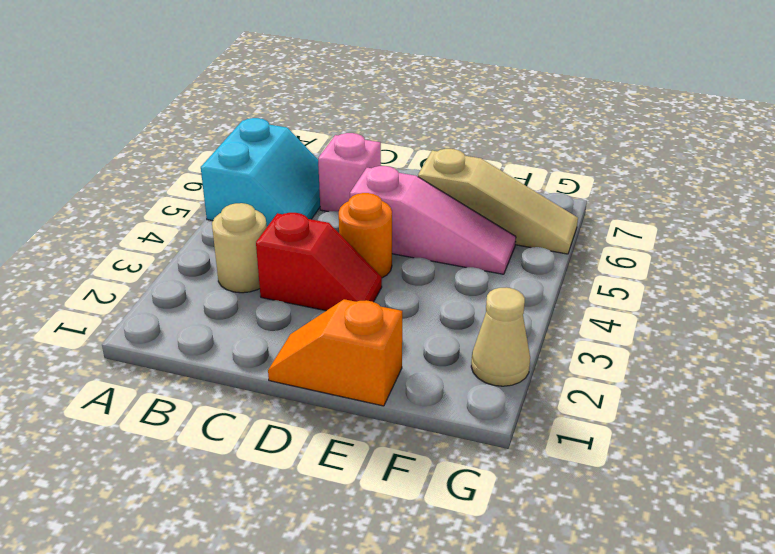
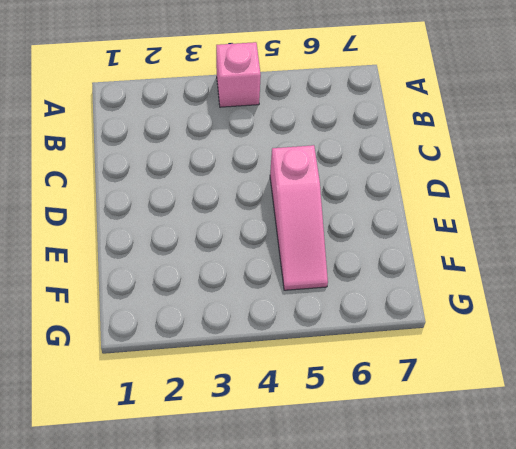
pink brick A4 level 1 -> pink brick C6 level 1
none -> cyan slope A5:B6 level 1 top A
none -> tan round brick B3 level 1

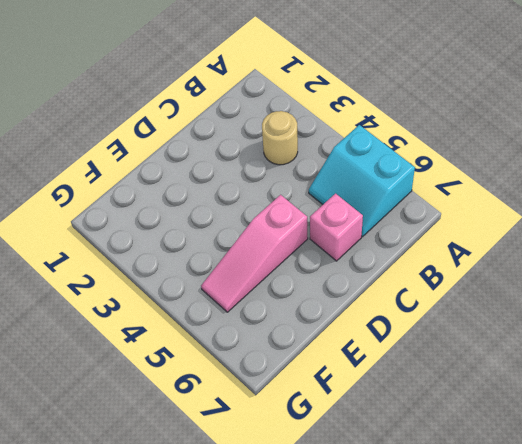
none -> red slope C3:D3 level 1 top C
none -> orange slope D1:E1 level 1 top E

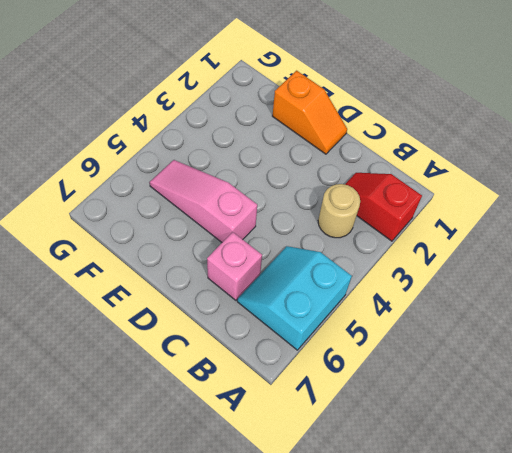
red slope A2:B2 level 1 top A -> red slope C3:D3 level 1 top C
none -> orange round brick D4 level 1
none -> tan slope E6:G6 level 1 top E

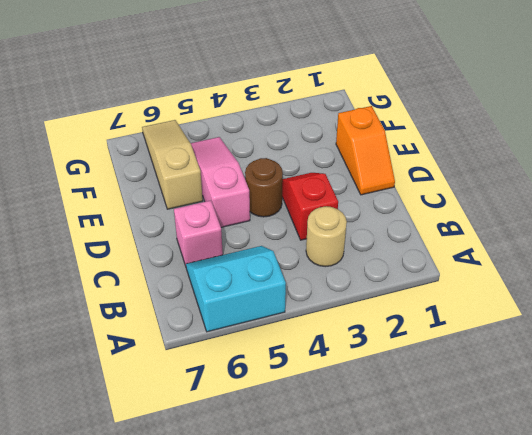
brown round brick D4 level 1 -> orange round brick D4 level 1
none -> tan cone G2 level 1

